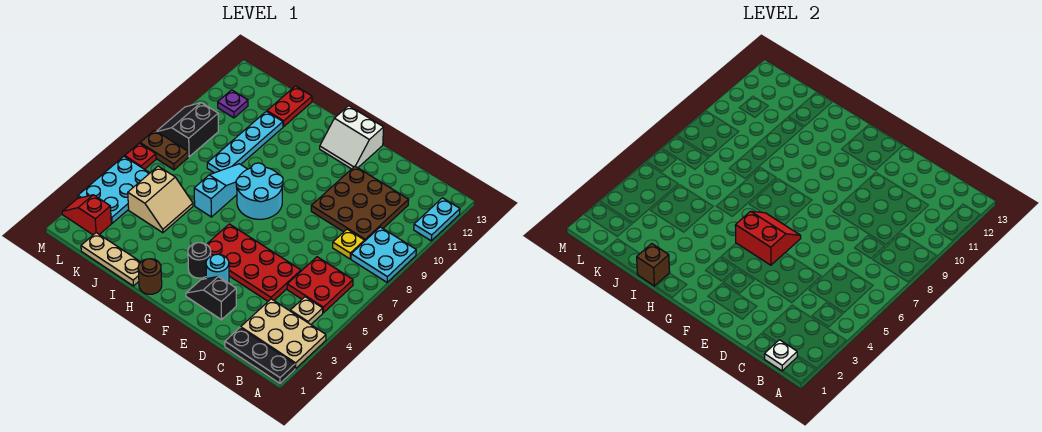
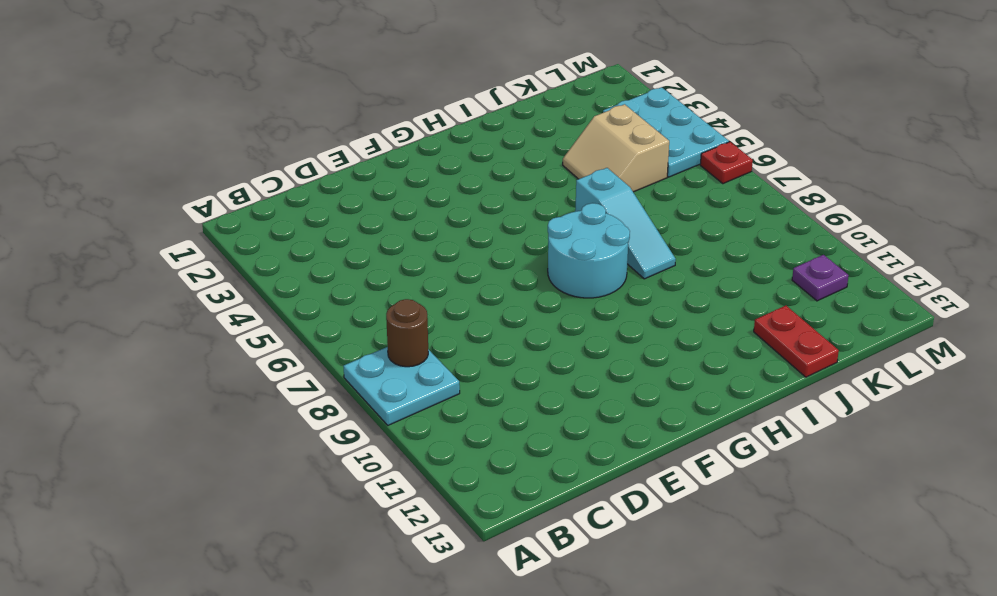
brown round brick B8 level 2 -> brown round brick H1 level 1
none -> black plate A1:C1 level 1
none -> tan plate A2:C3 level 1
none -> cyan plate A11:A12 level 1

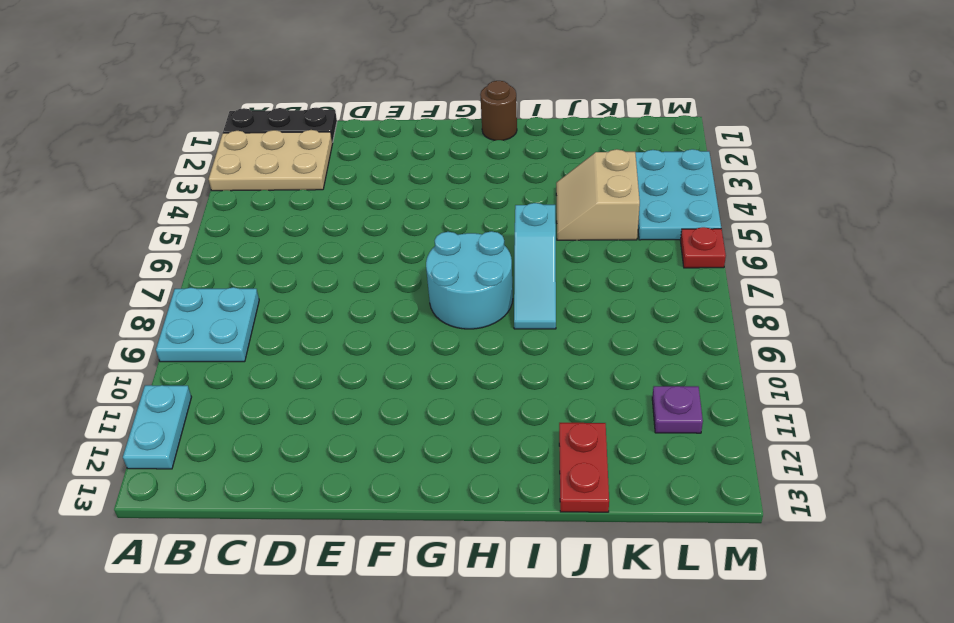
none -> tan plate B4 level 1
none -> red plate B5:C6 level 1
none -> yellow plate C8 level 1

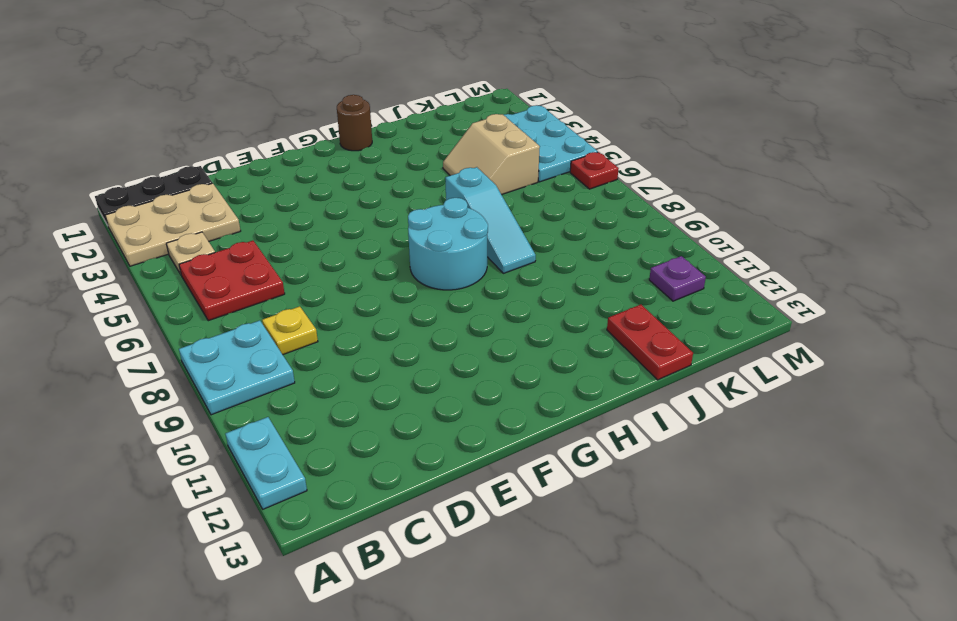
none -> brown plate C9:E11 level 1
none -> red plate D4:G5 level 1
none -> black slope E2:F2 level 1 top E

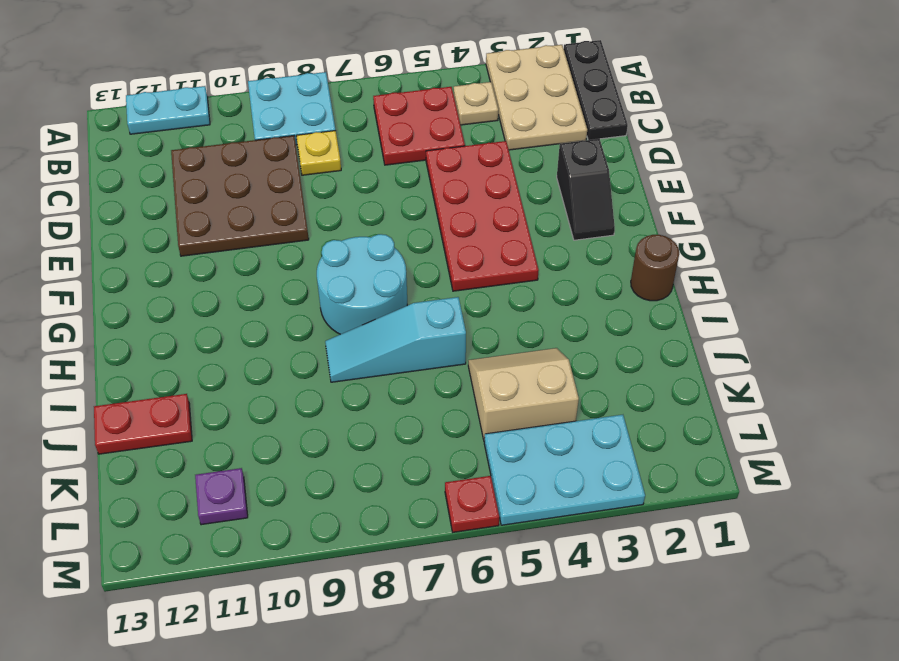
none -> cyan round brick F3 level 1
none -> white slope F12:G13 level 1 top 13
none -> black round brick G3 level 1

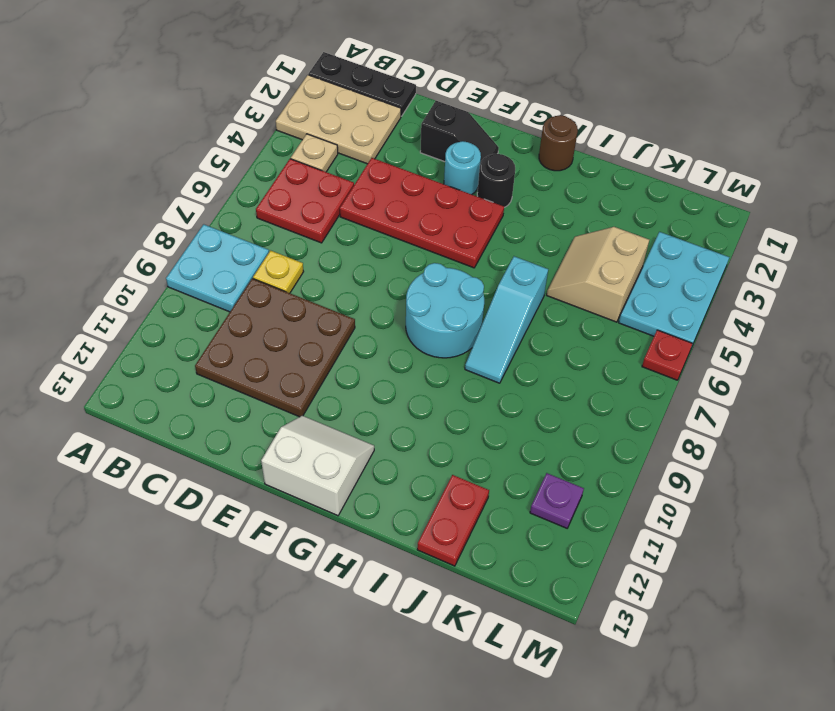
none -> cyan plate A11:A12 level 1
none -> tan plate I1:K1 level 1
none -> cyan plate J8:J11 level 1

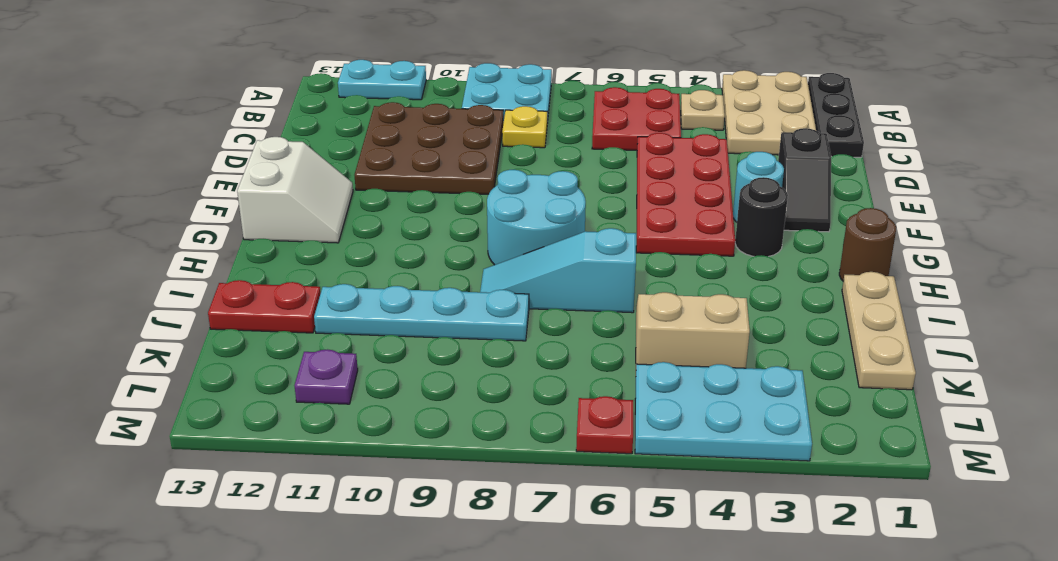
none -> red slope L2:M2 level 1 top L
none -> brown plate L7:M7 level 1
none -> black slope L8:M9 level 1 top L

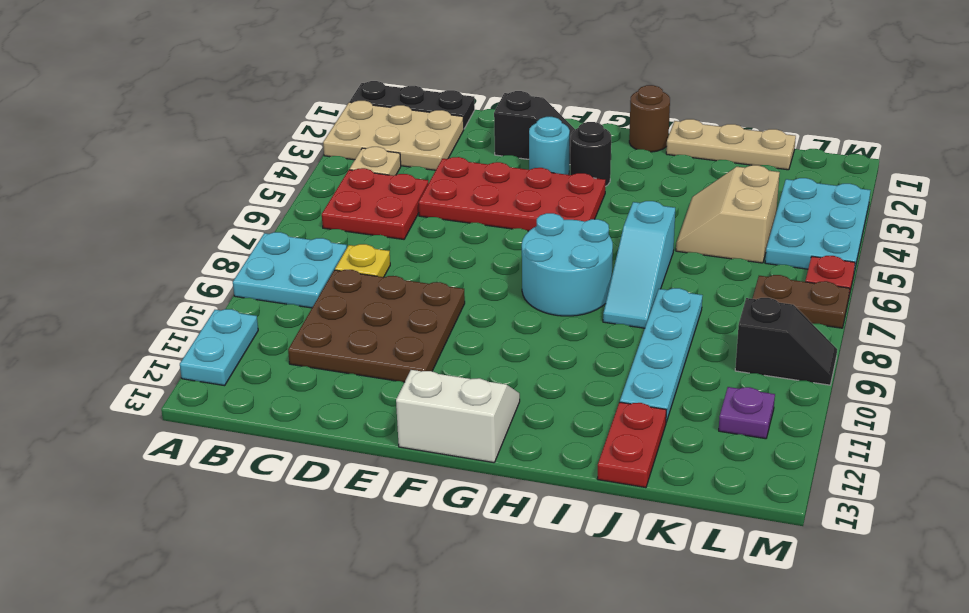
black slope L9:M9 level 1 top L -> black slope L8:M9 level 1 top L
none -> red slope L2:M2 level 1 top L
none -> white plate B1 level 2
none -> red slope F5:G6 level 2 top 5

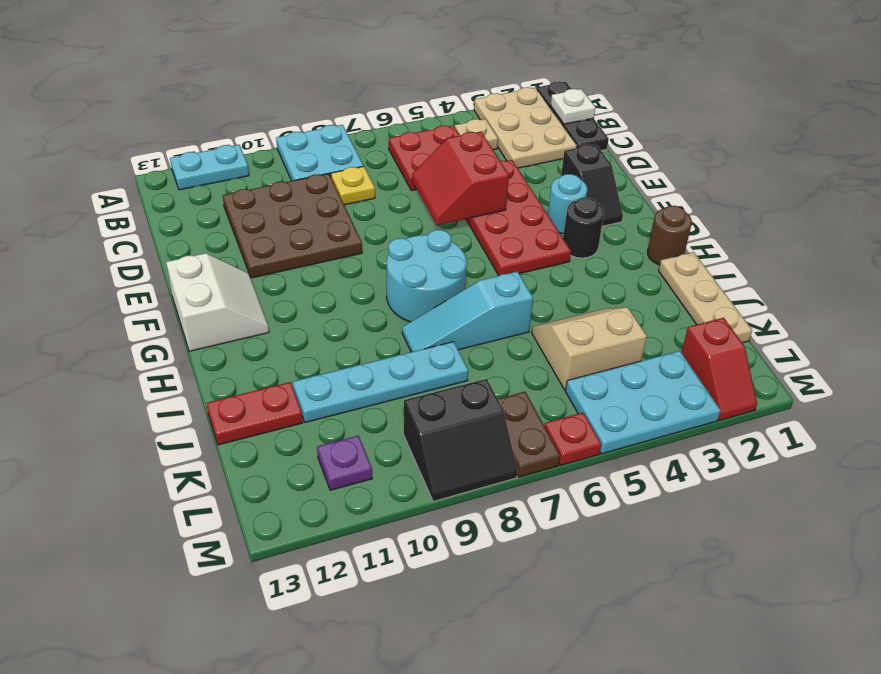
red slope D5:E6 level 2 top 5 -> red slope F5:G6 level 2 top 5
none -> brown brick I1 level 2

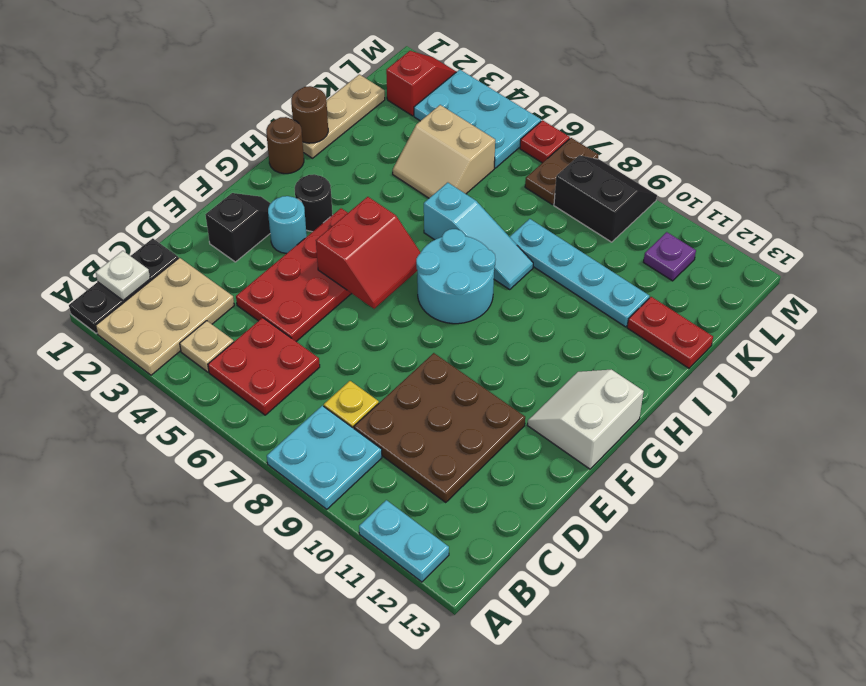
brown round brick I1 level 2 -> brown brick I1 level 2

